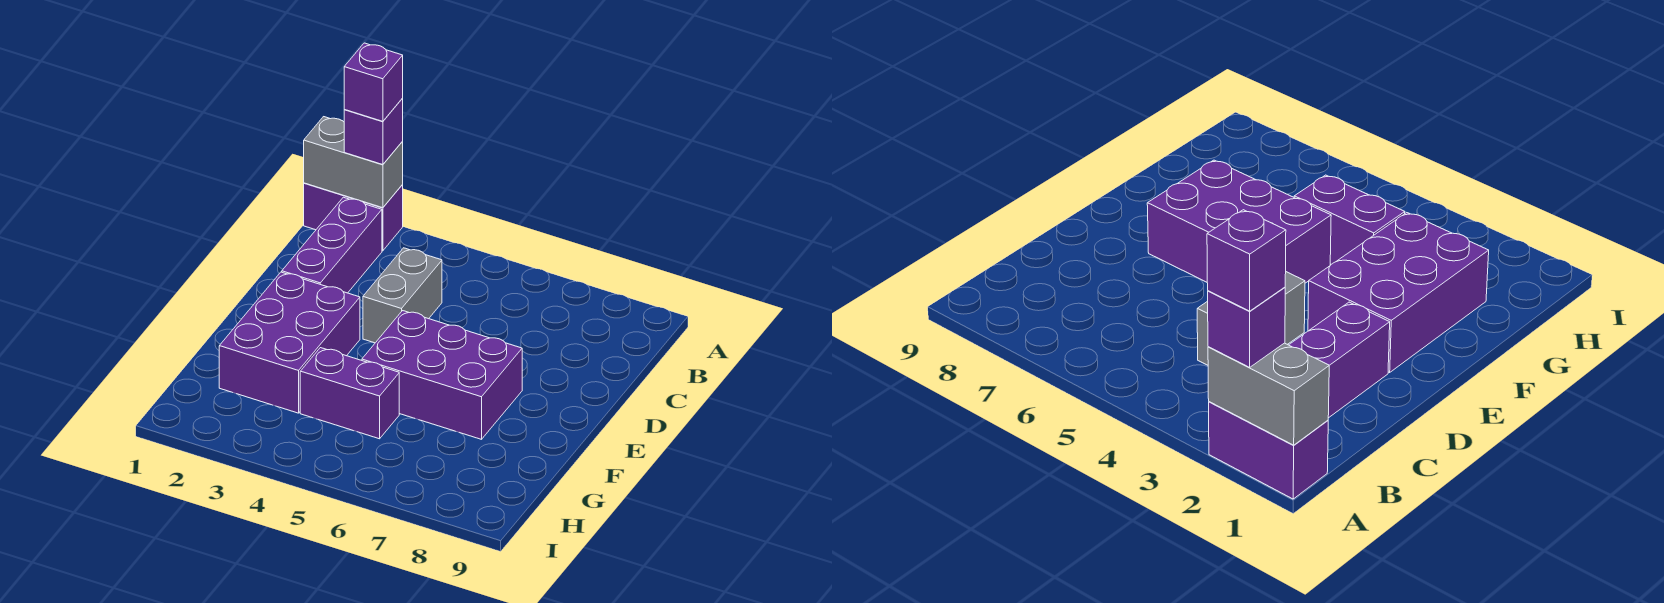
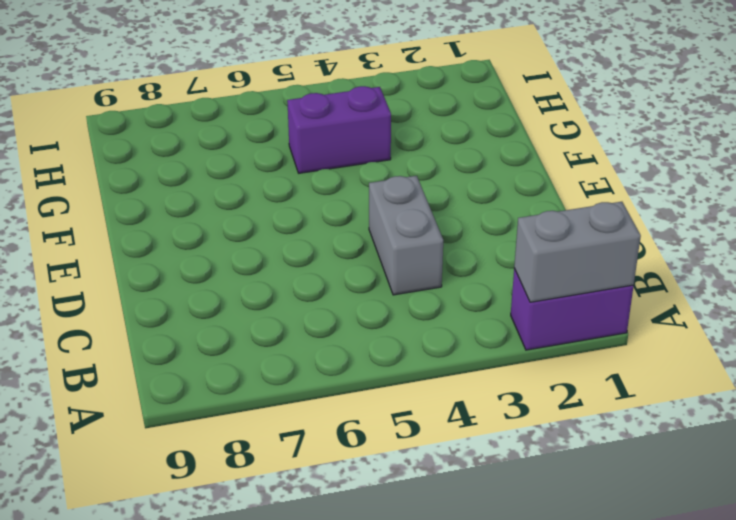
none -> purple brick B2:D2 level 1
none -> purple brick E2:G3 level 1

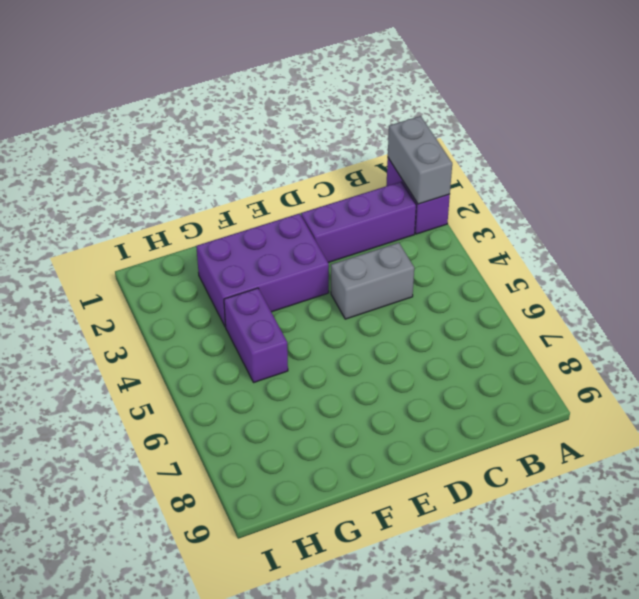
none -> purple brick E5:F7 level 1
none -> purple brick A2 level 3

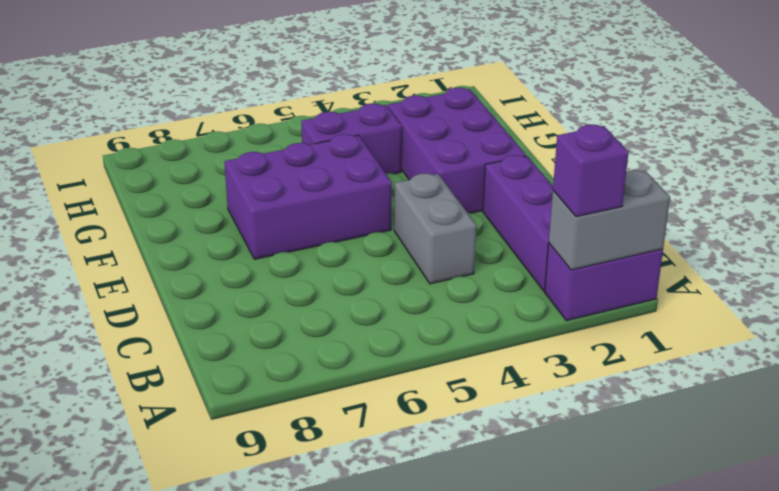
none -> purple brick A2 level 4

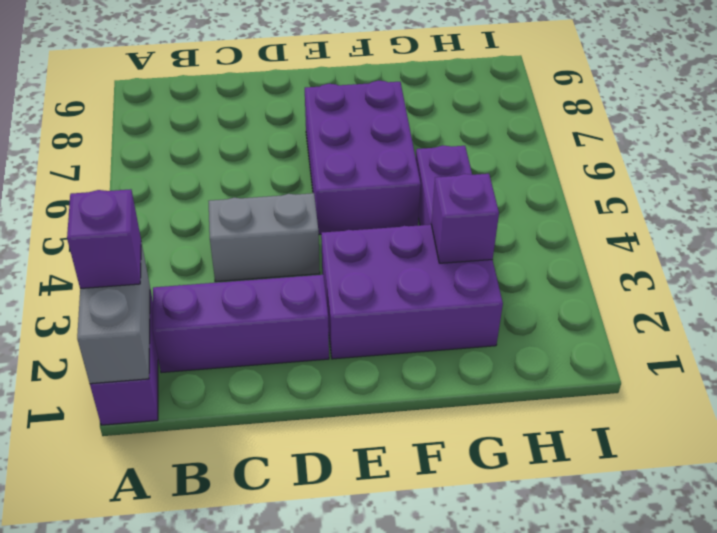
purple brick G3 level 2 -> purple brick A2 level 4

